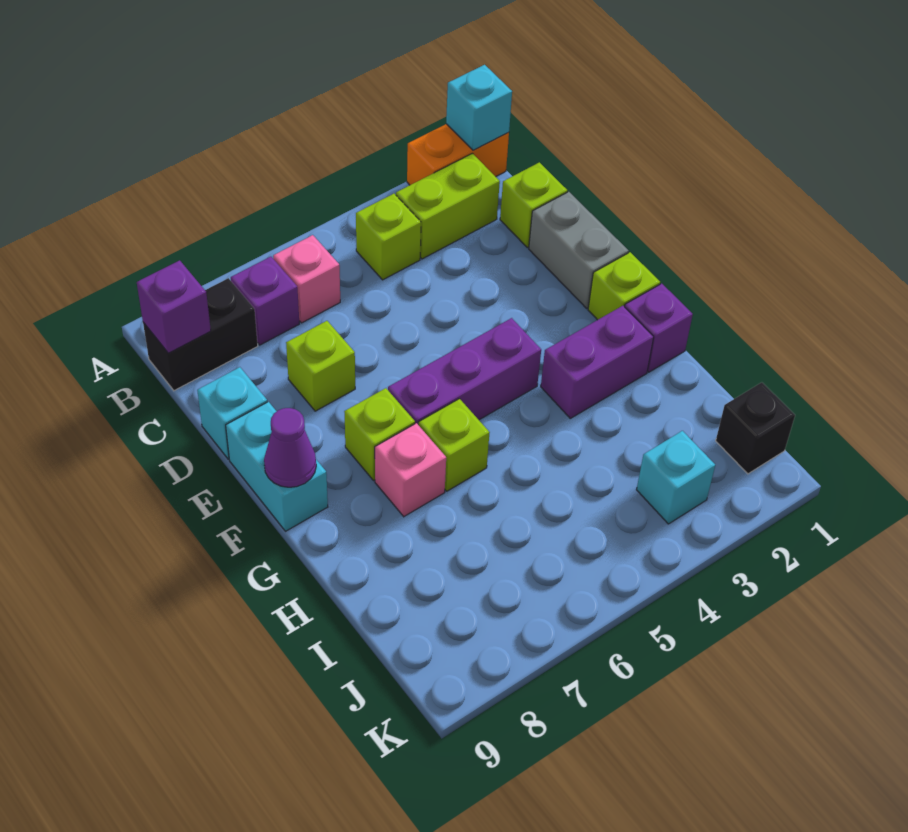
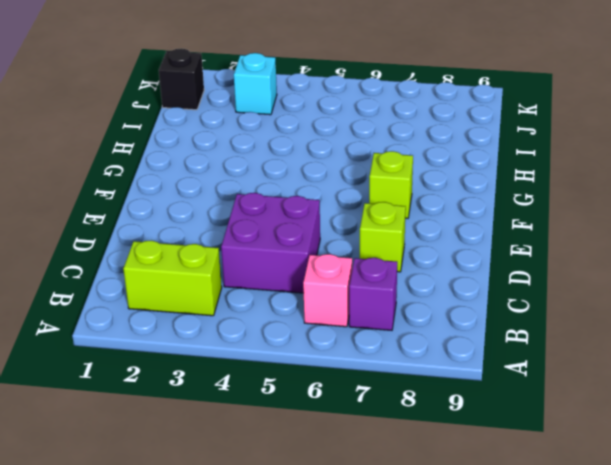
purple brick C4:D5 level 1 -> none
none -> orange brick A1:A2 level 1
none -> lime brick B4 level 1
none -> black brick B8:B9 level 1

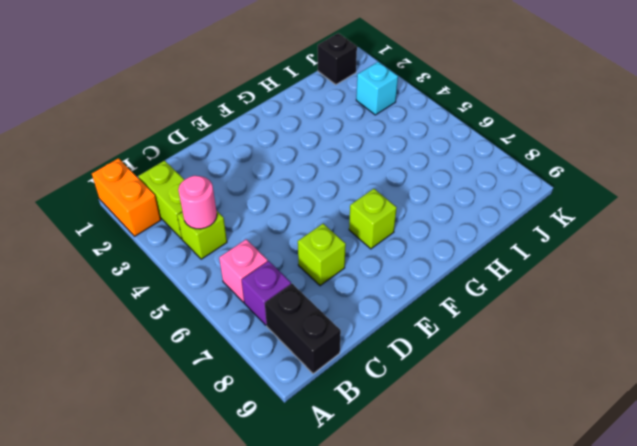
pink round brick B4 level 2 -> none
none -> lime brick C1 level 1
none -> grey brick D1:E1 level 1
none -> cyan brick D9 level 1

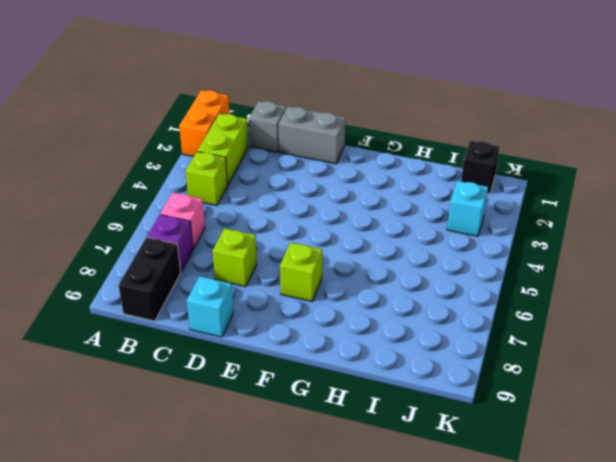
grey brick C1 level 1 -> lime brick C1 level 1
none -> cyan brick E9:F9 level 1
none -> lime brick F1 level 1
none -> purple brick F4:F6 level 1

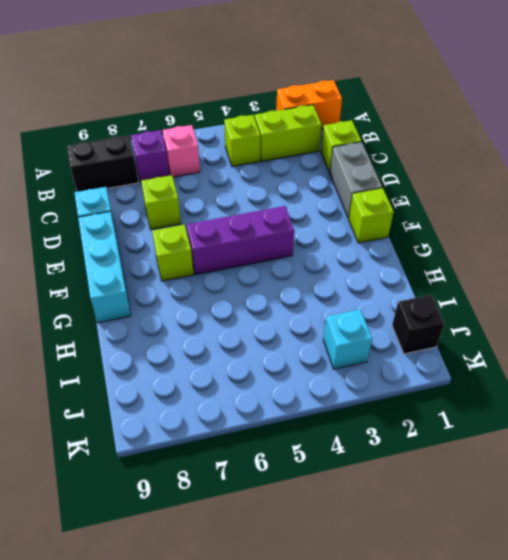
cyan brick E9:G9 level 1 -> cyan brick E9:F9 level 1
none -> purple brick G1 level 1
none -> purple brick G2:G3 level 1
none -> lime brick G6 level 1

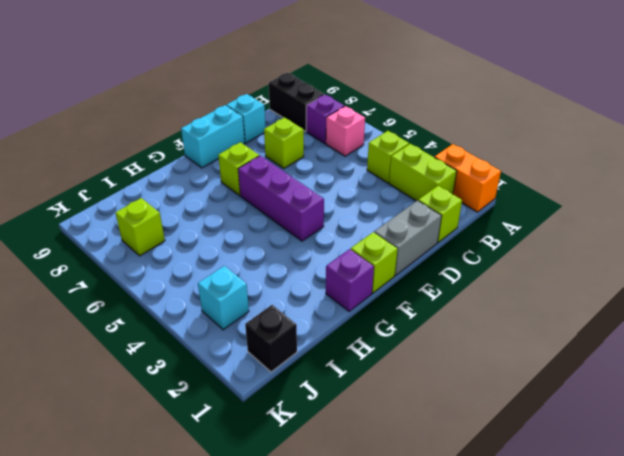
lime brick J7 level 1 -> lime brick G6 level 1
none -> purple brick G2:G3 level 1
none -> pink brick G7 level 1
none -> cyan brick A1 level 2

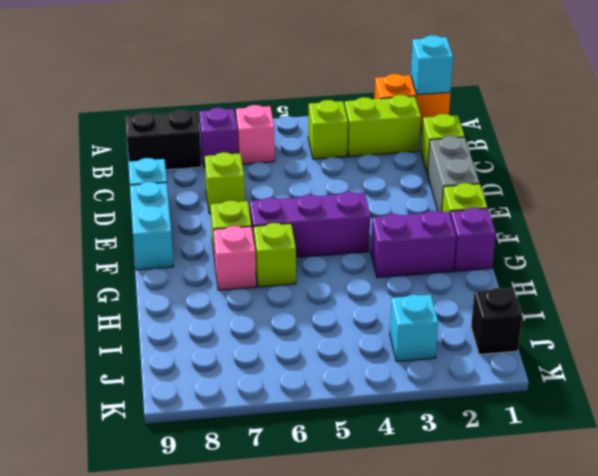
none -> purple brick B9 level 2
none -> purple cone F9 level 2

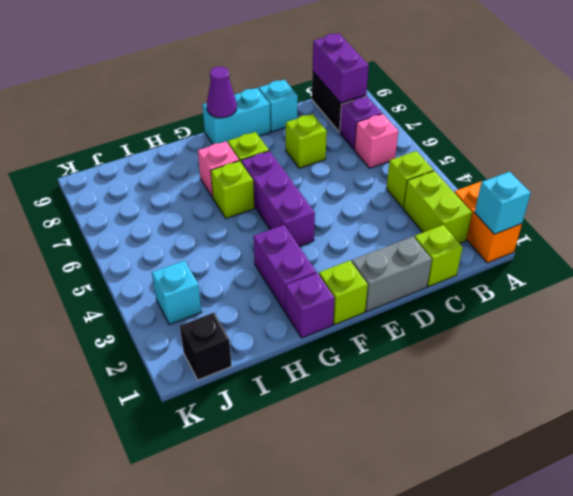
purple brick B8:B9 level 2 -> purple brick B9 level 2

